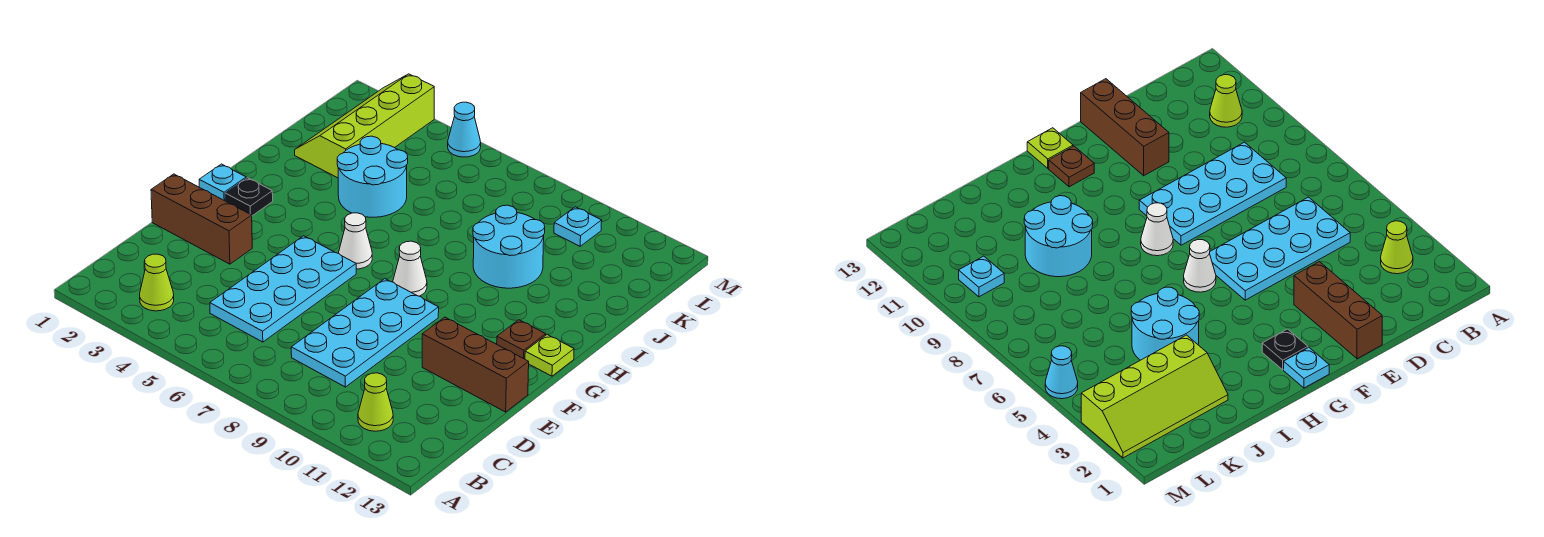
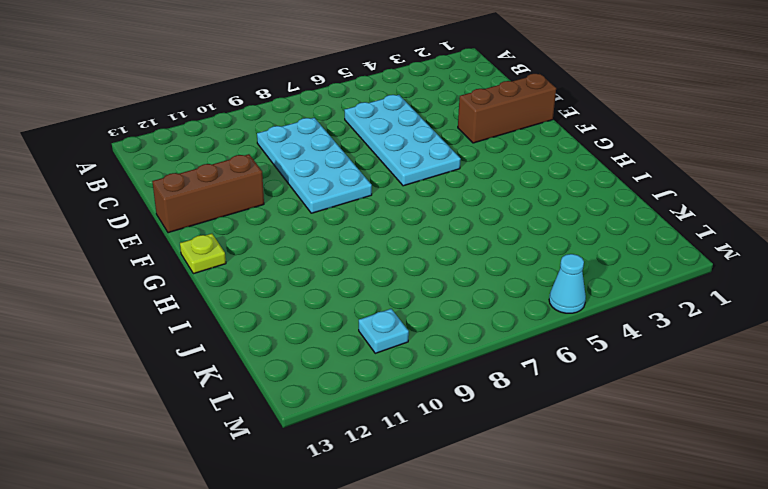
none -> lime cone B3 level 1
none -> lime cone B11 level 1
none -> cyan plate G1 level 1

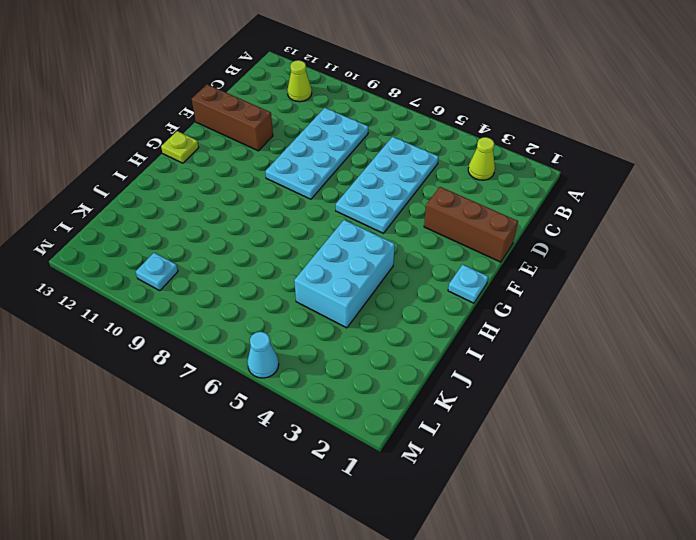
cyan brick H4:J5 level 1 -> cyan round brick I4:J5 level 1
none -> black plate G2 level 1
none -> white cone G6 level 1
none -> white cone G8 level 1

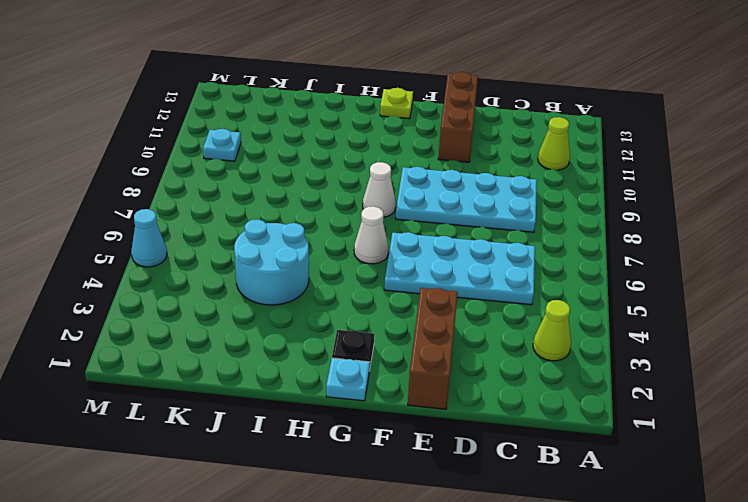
none -> brown plate G12 level 1
none -> cyan round brick I9:J10 level 1
none -> lime slope J2:M3 level 1 top 3

